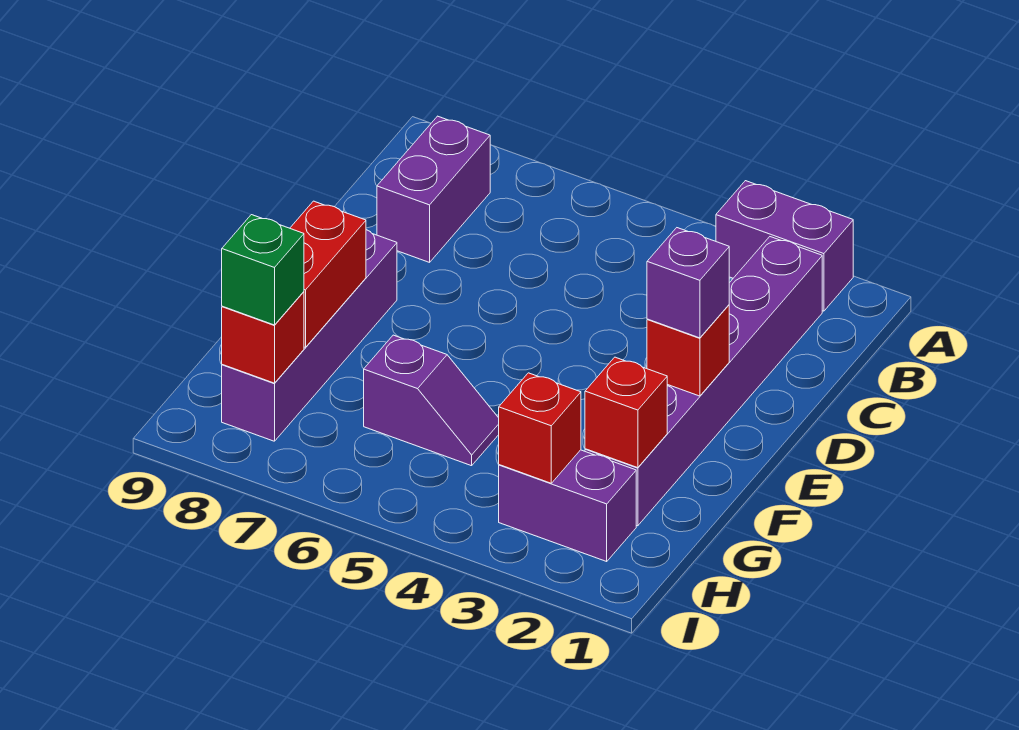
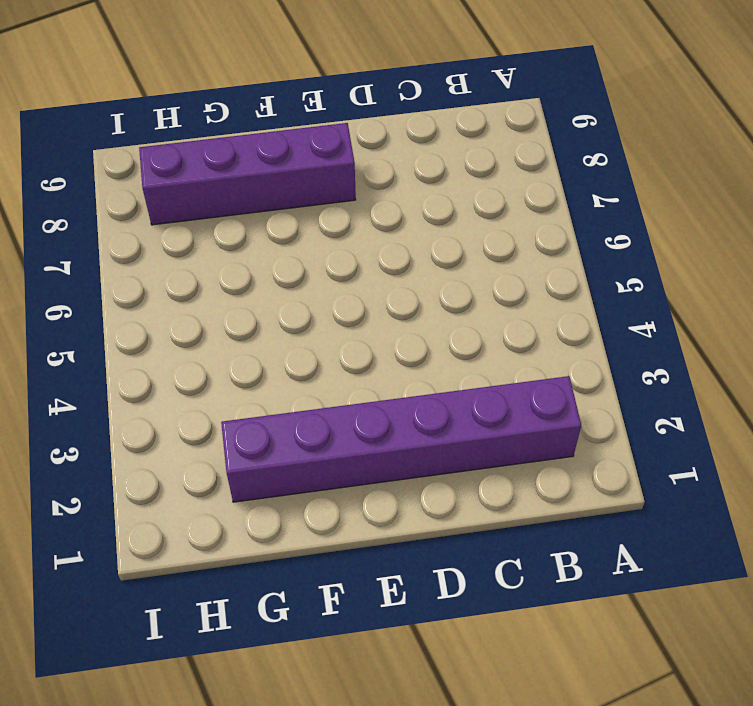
none -> purple brick A2:A3 level 1
none -> purple brick B8:C8 level 1
none -> purple slope G5:G6 level 1 top 6

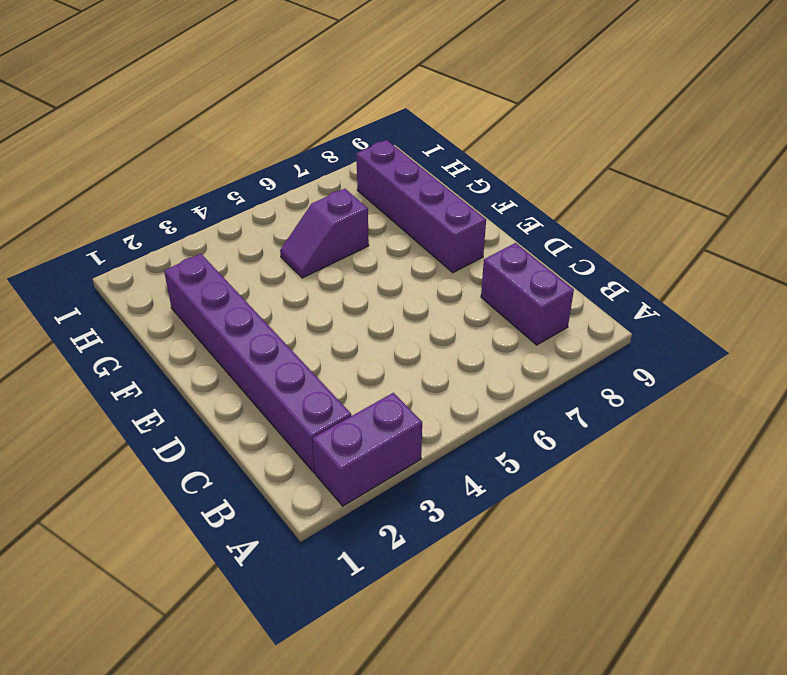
none -> purple brick H2:H3 level 1
none -> red brick E2 level 2
none -> red brick F8:G8 level 2

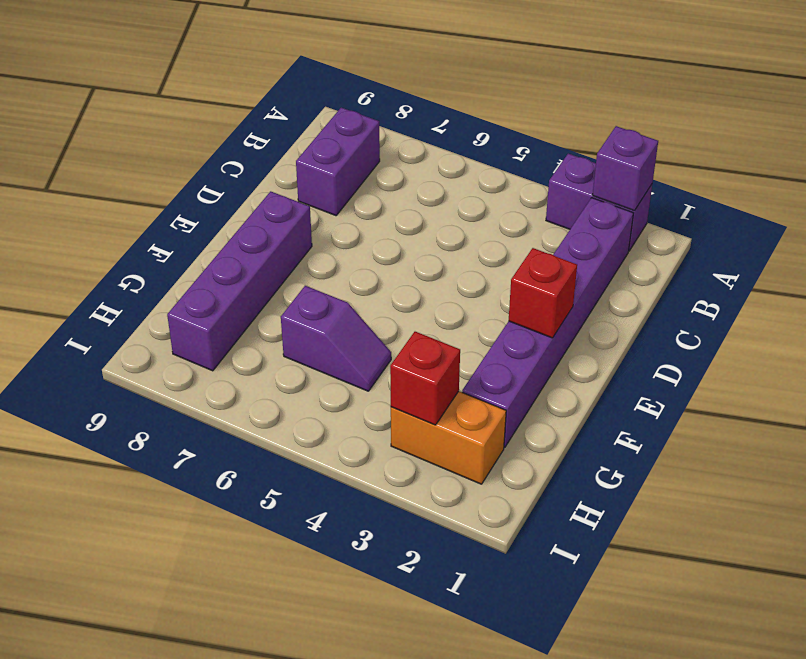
purple brick A2 level 2 -> purple brick E2 level 3
orange brick H2:H3 level 1 -> purple brick H2:H3 level 1
none -> red brick F8:G8 level 2
none -> red brick G2 level 2
none -> red brick H8 level 2

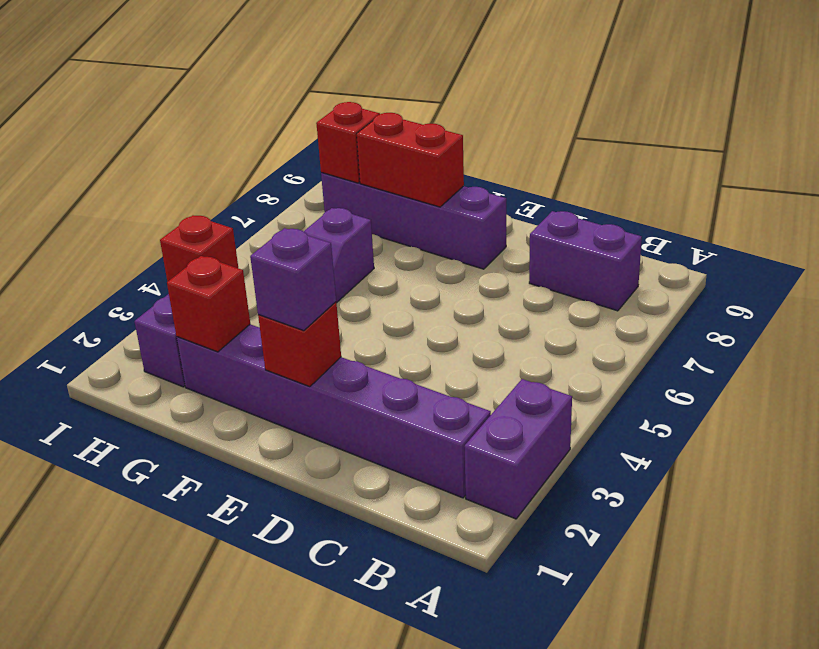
none -> green brick H8 level 3

